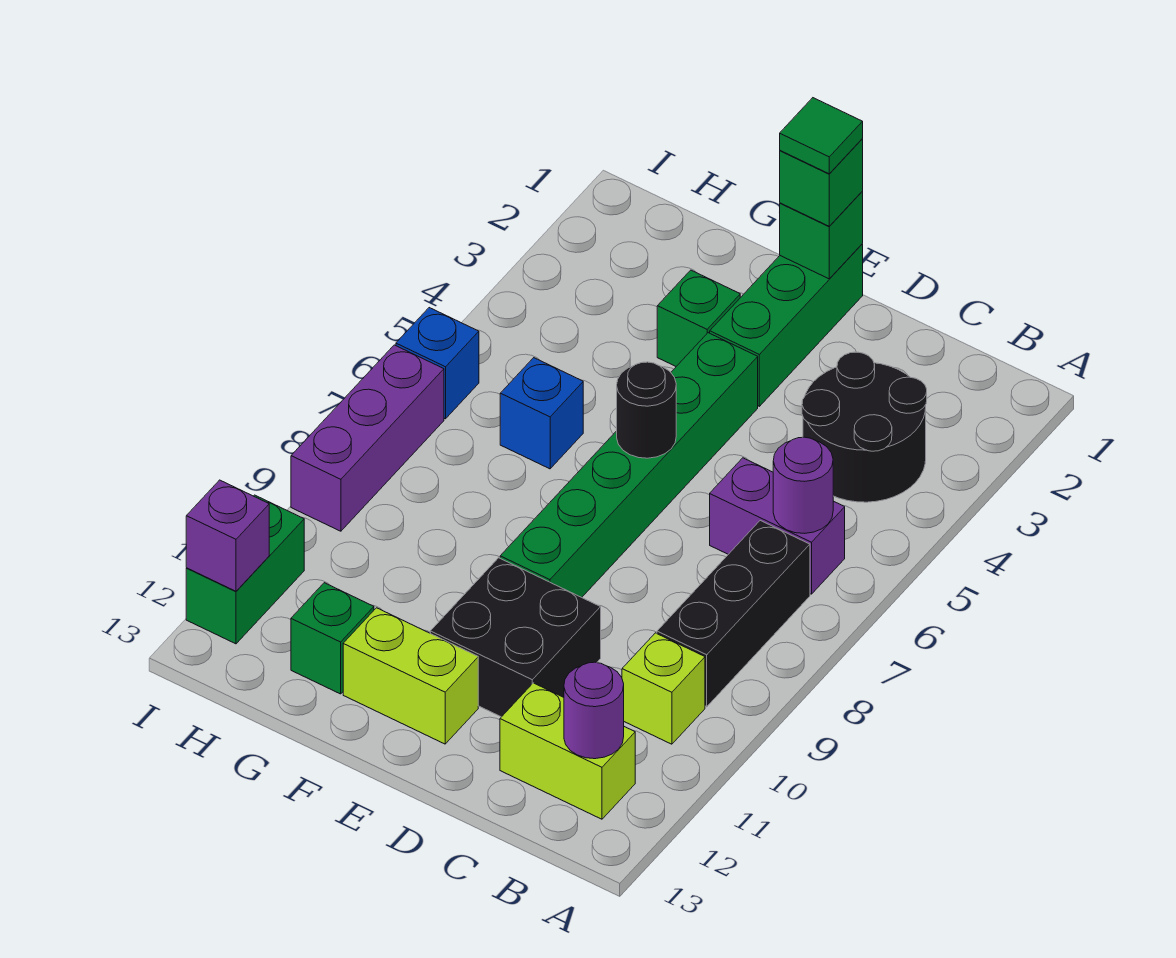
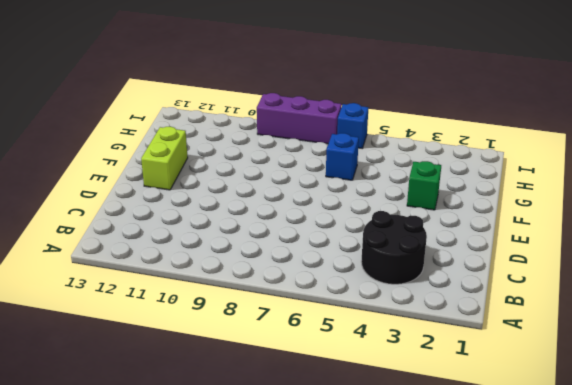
none -> purple brick B6:C6 level 1
none -> black brick B7:B9 level 1
none -> lime brick B10 level 1

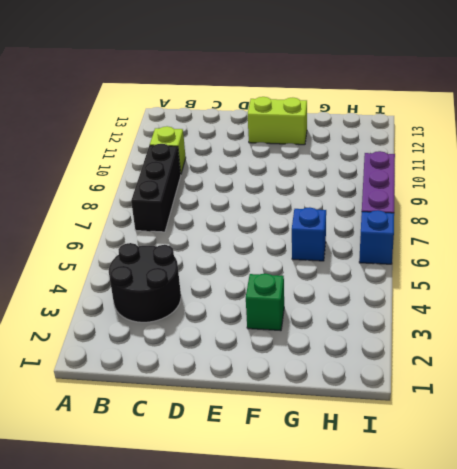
none -> purple brick B6:C6 level 1
none -> lime brick B12:C12 level 1
none -> black brick D10:E11 level 1

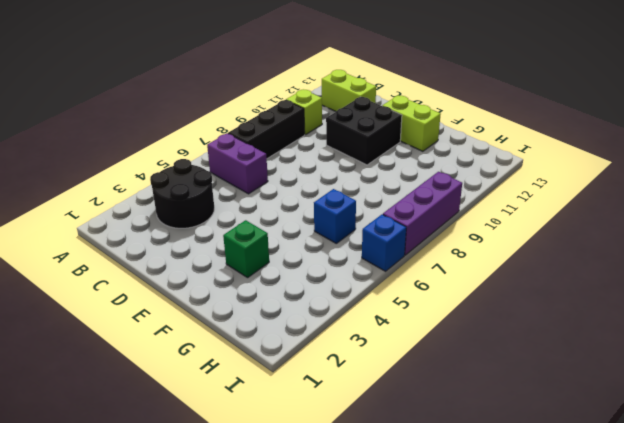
none -> green brick E1:E3 level 1
none -> green brick E4:E9 level 1
none -> green brick G12 level 1

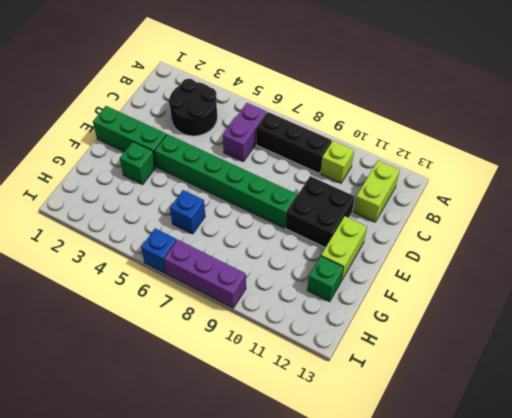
none -> green brick I11:I12 level 1
none -> purple round brick B6 level 2
none -> purple round brick B12 level 2

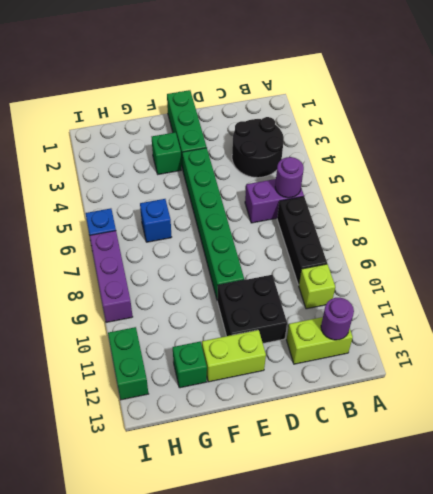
none -> green brick E1 level 2
none -> black round brick E6 level 2
none -> purple brick I12 level 2

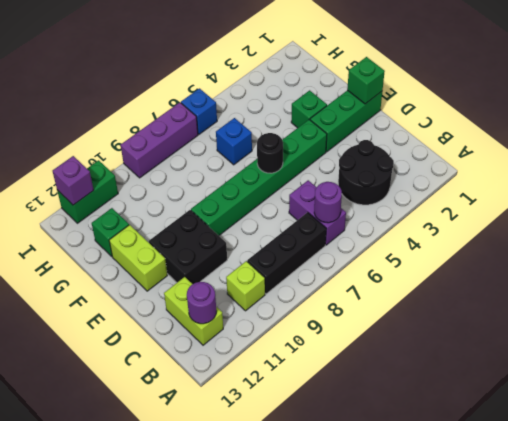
none -> green brick E1 level 3
none -> green tile E1 level 4

